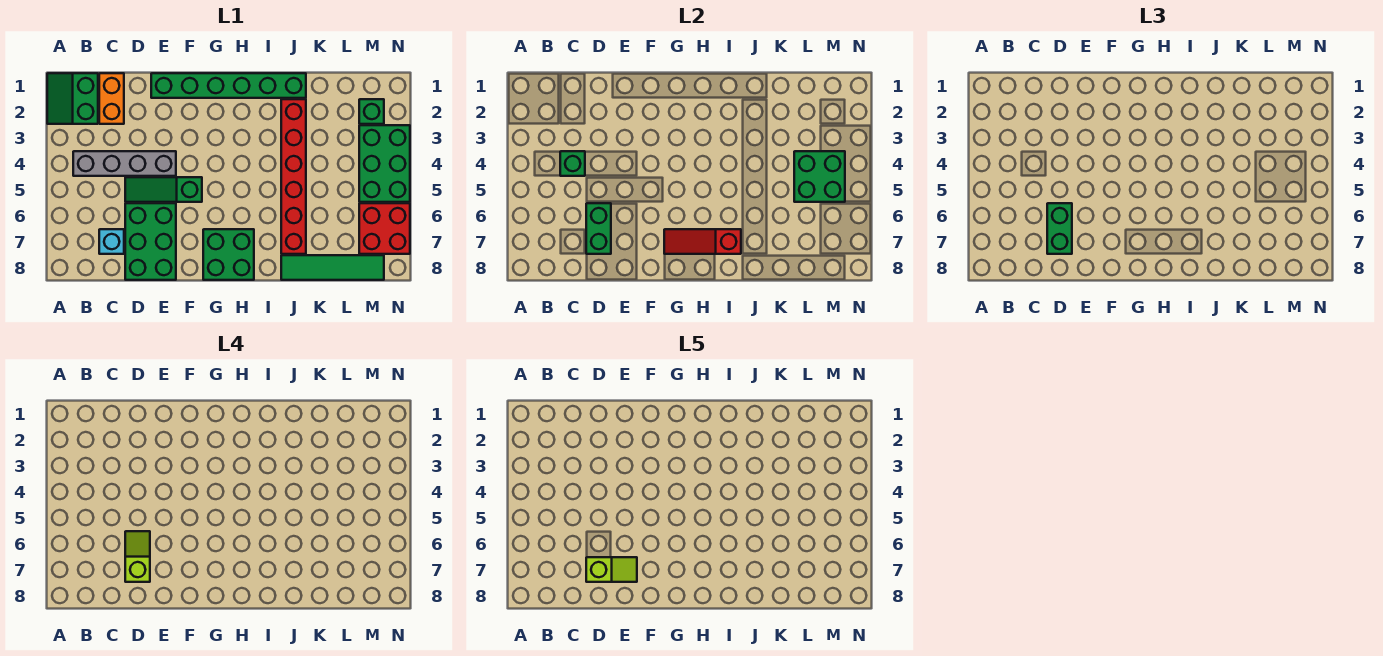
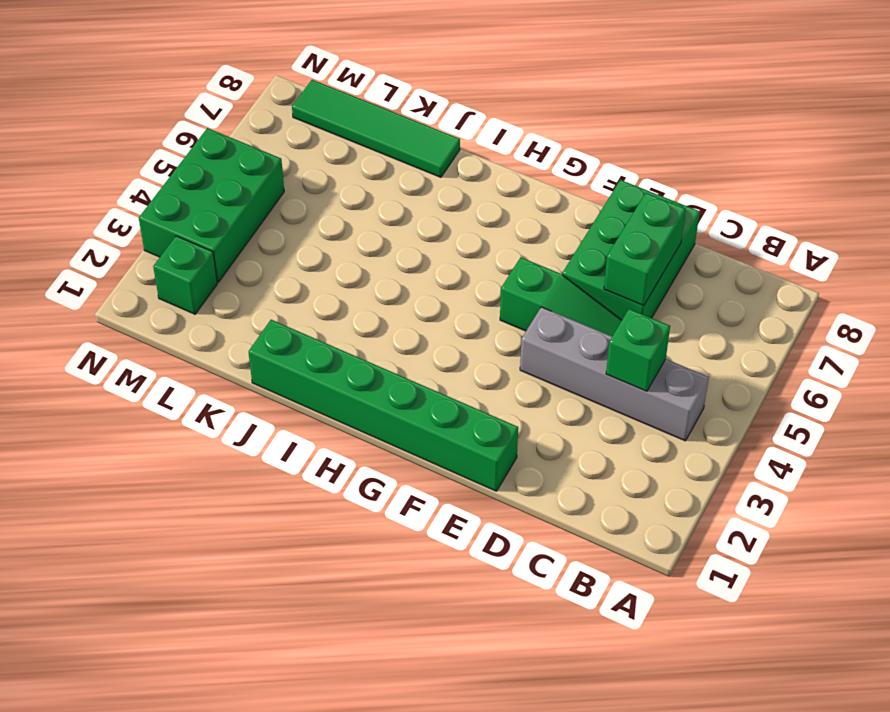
none -> green slope A1:B2 level 1 top B
none -> orange brick C1:C2 level 1
none -> cyan brick C7 level 1

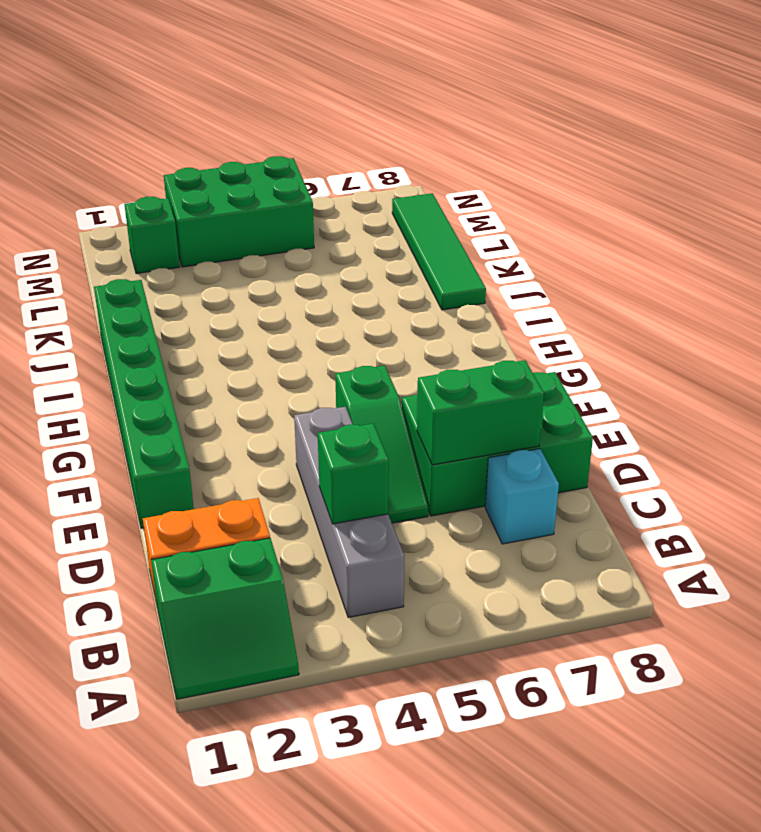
none -> green brick G7:H8 level 1
none -> red brick J2:J7 level 1
none -> red brick M6:N7 level 1

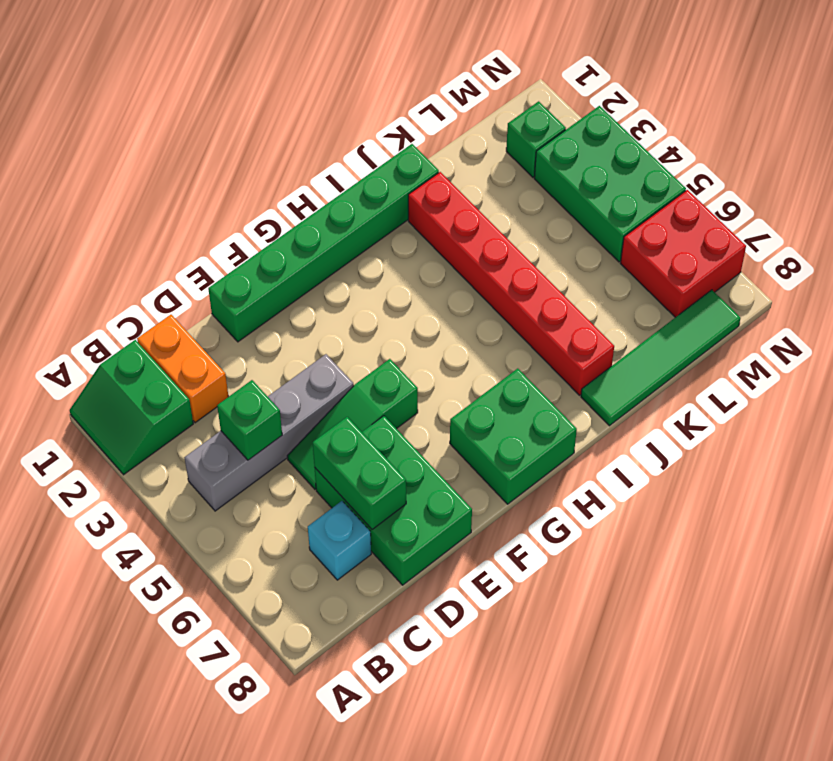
none -> red slope G7:I7 level 2 top I
none -> green brick L4:M5 level 2
none -> green brick D6:D7 level 3

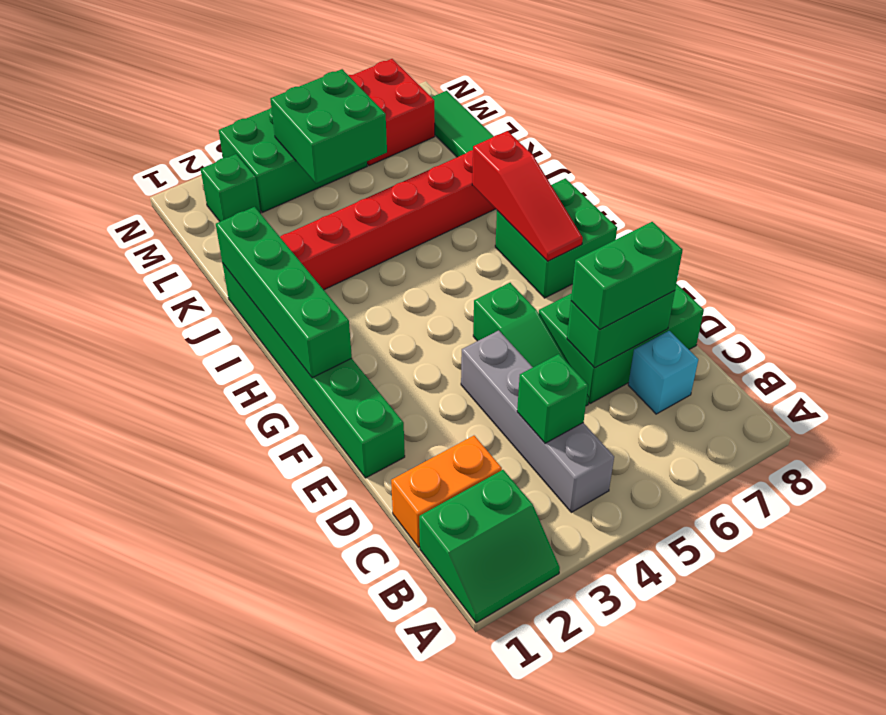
green brick G1:J1 level 2 -> none
none -> lime slope D6:D7 level 4 top 7
none -> lime slope D7:E7 level 5 top D

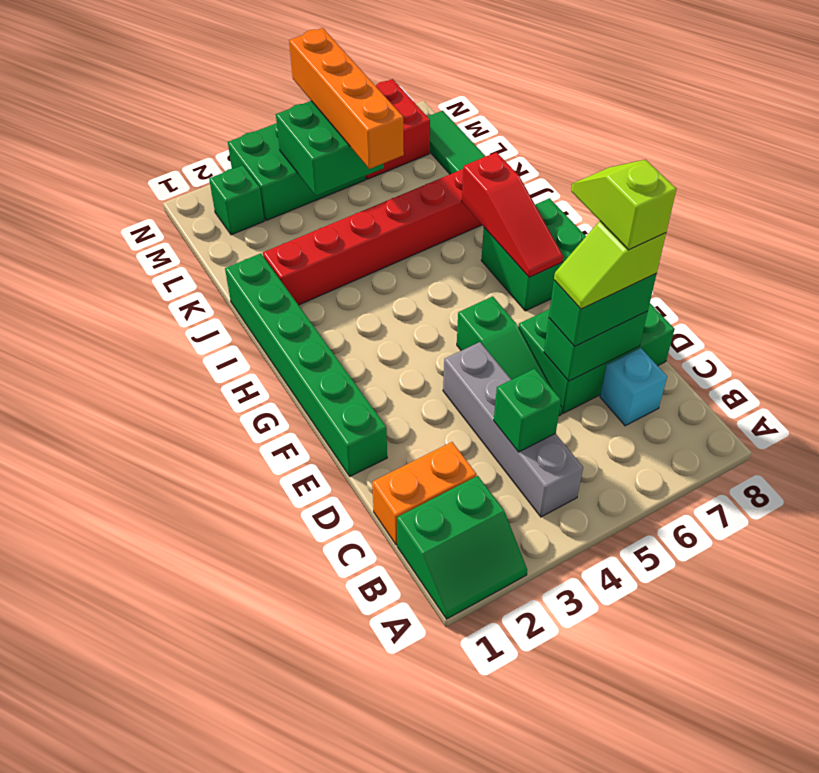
orange brick K5:N5 level 3 -> none

